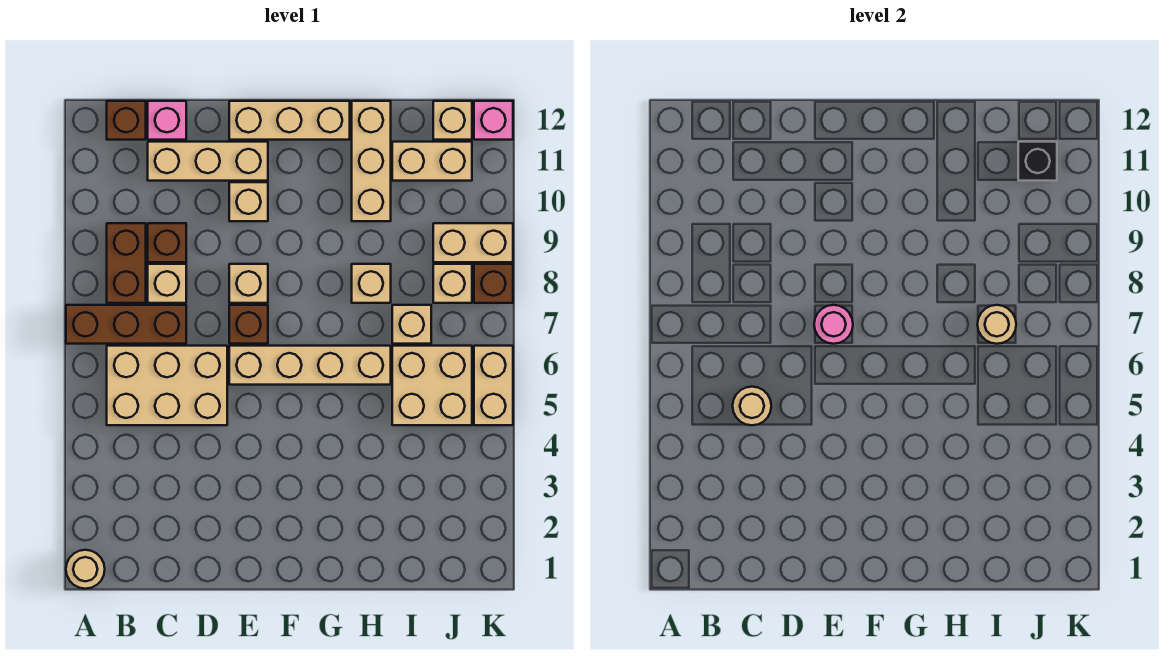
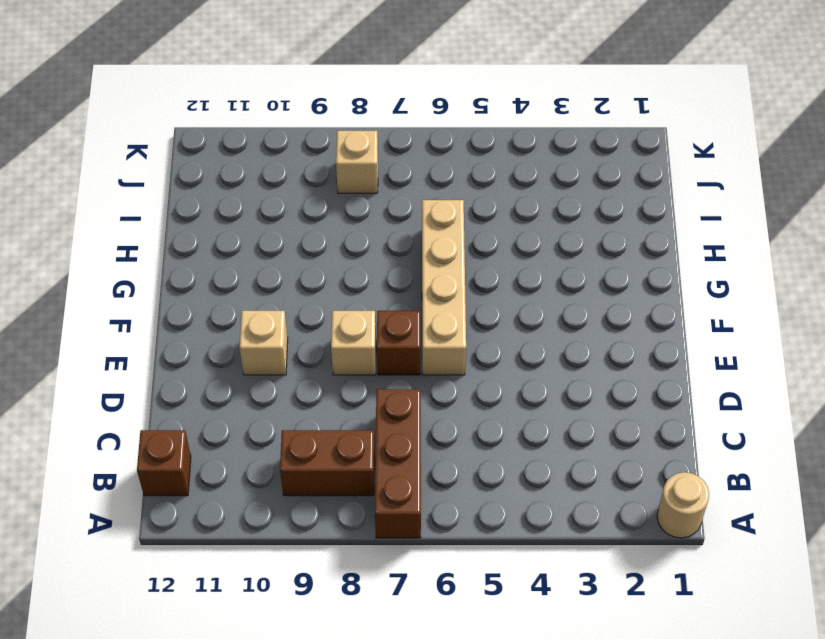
none -> tan brick B5:D6 level 1
none -> tan brick C8 level 1
none -> brown brick C9 level 1

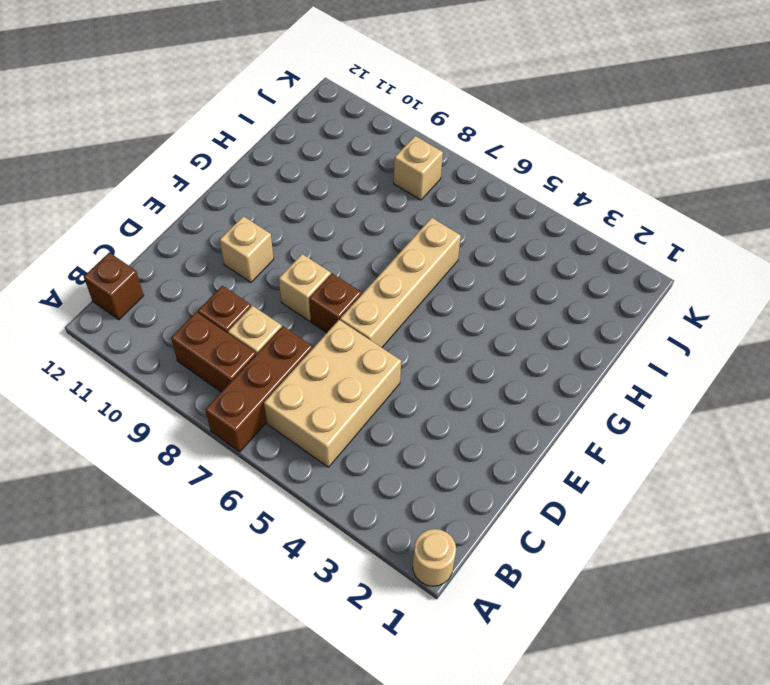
none -> tan brick C11:E11 level 1
none -> pink brick C12 level 1
none -> tan brick E12:G12 level 1

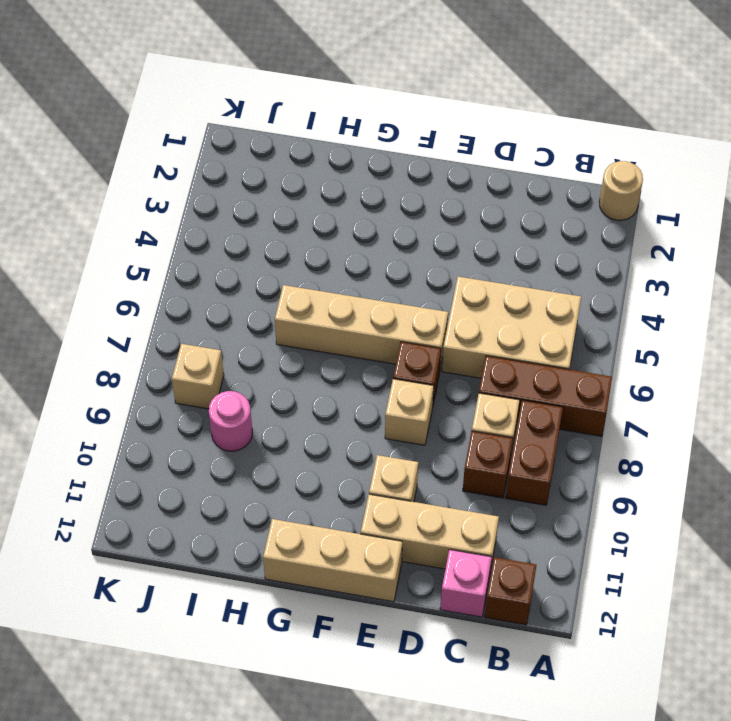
pink round brick I9 level 1 -> pink round brick E7 level 2
none -> tan brick H8 level 1
none -> tan brick H10:H12 level 1
none -> tan brick I5:J6 level 1

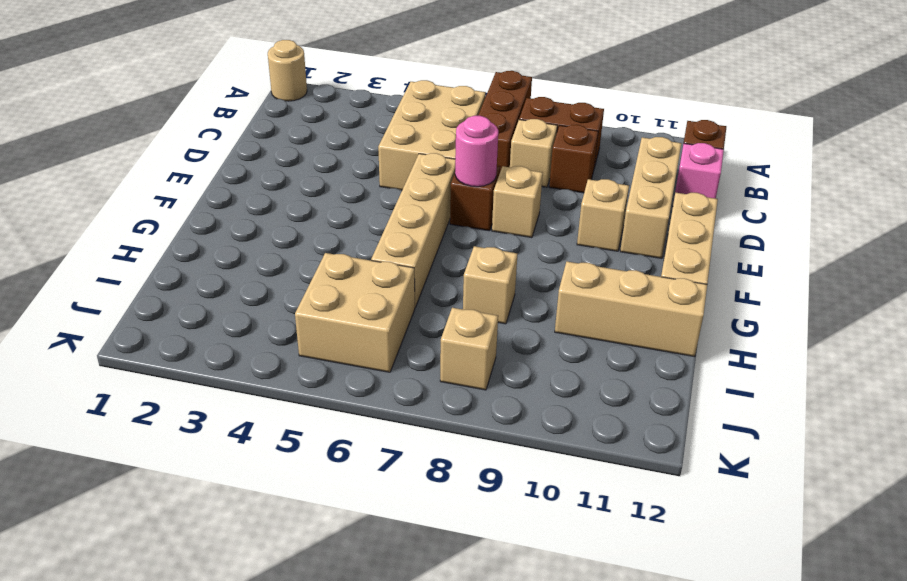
none -> tan brick I7 level 1
none -> tan brick I11:J11 level 1
none -> tan brick J9:K9 level 1

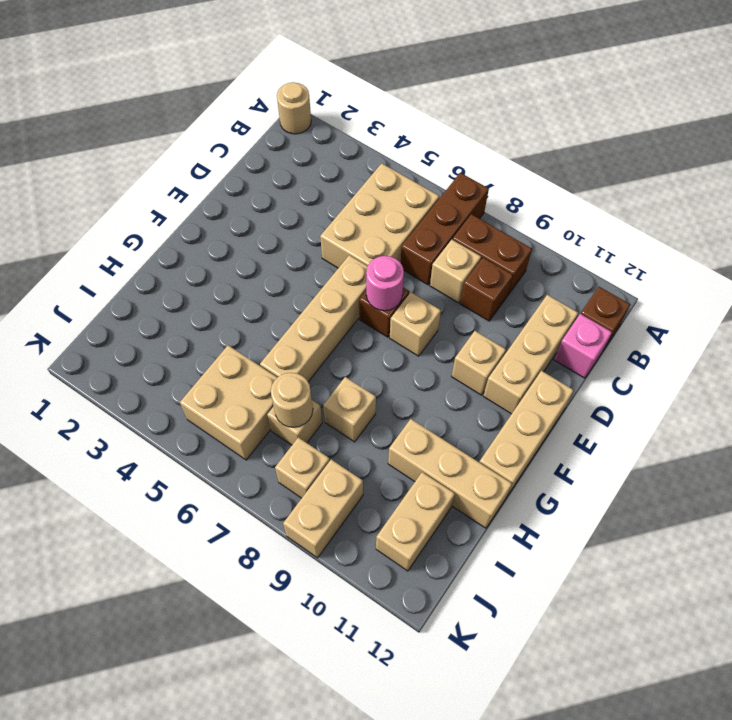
none -> tan brick J12 level 1
none -> tan brick K5:K6 level 1
none -> brown brick K8 level 1

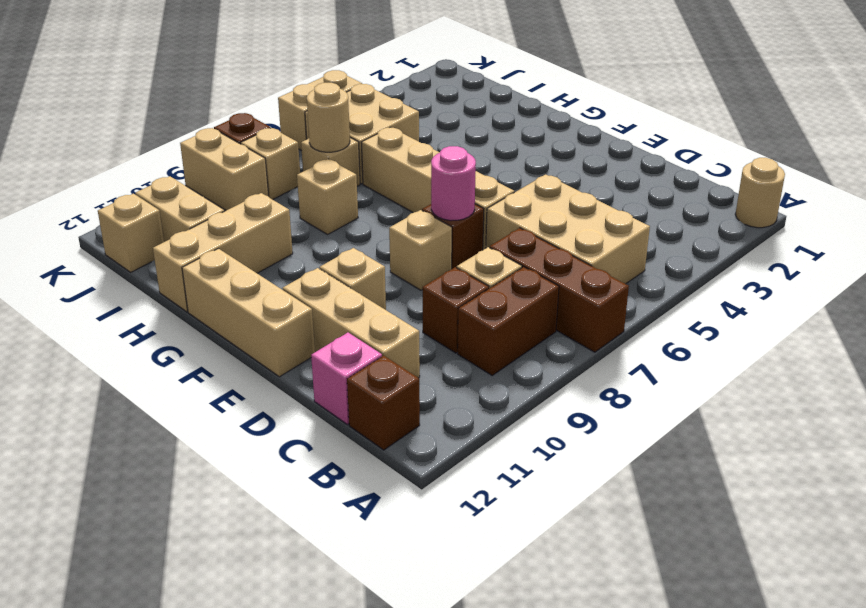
none -> pink brick K12 level 1
none -> tan round brick C5 level 2
none -> black brick J11 level 2

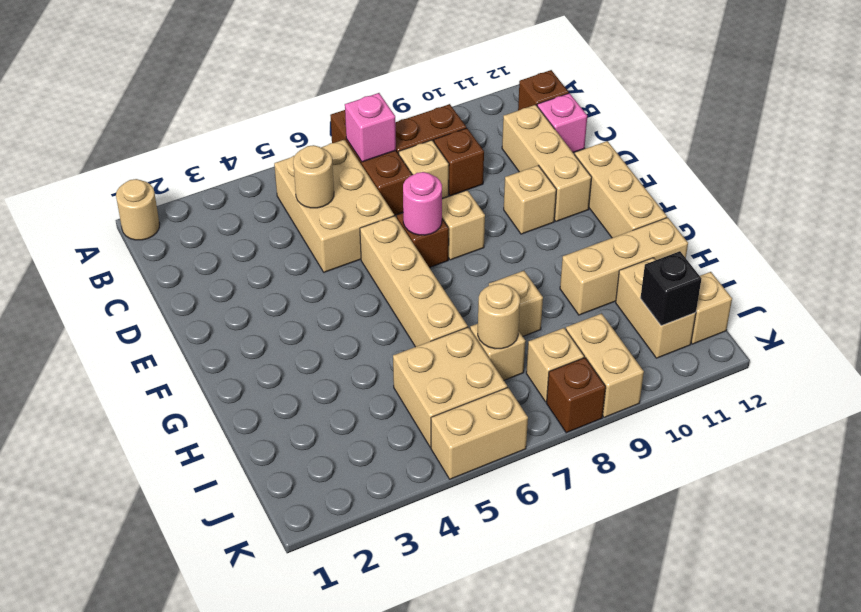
pink brick B7 level 2 -> pink brick K12 level 1

